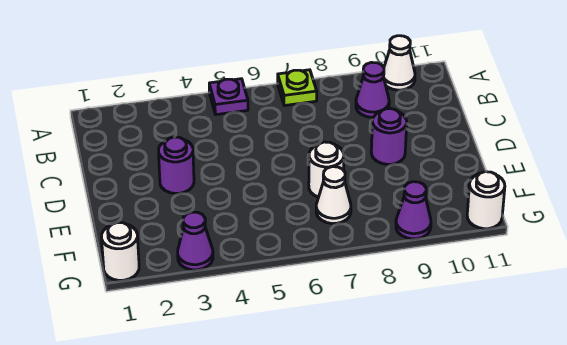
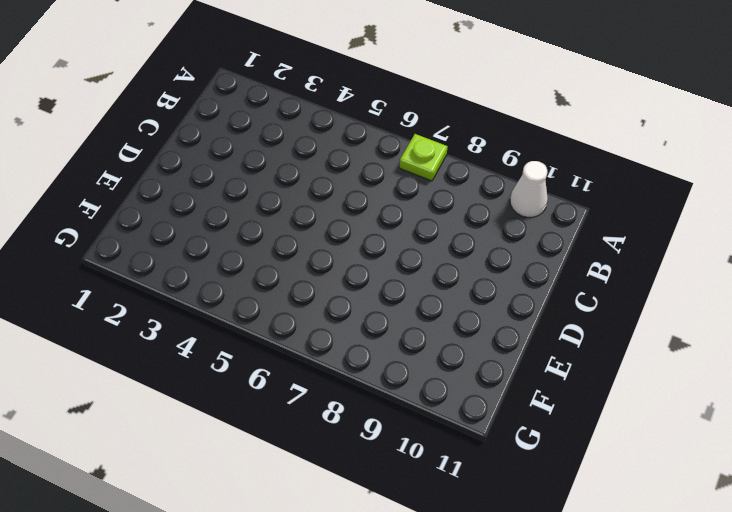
none -> purple plate A5 level 1
none -> purple cone B9 level 1
none -> purple round brick D3 level 1

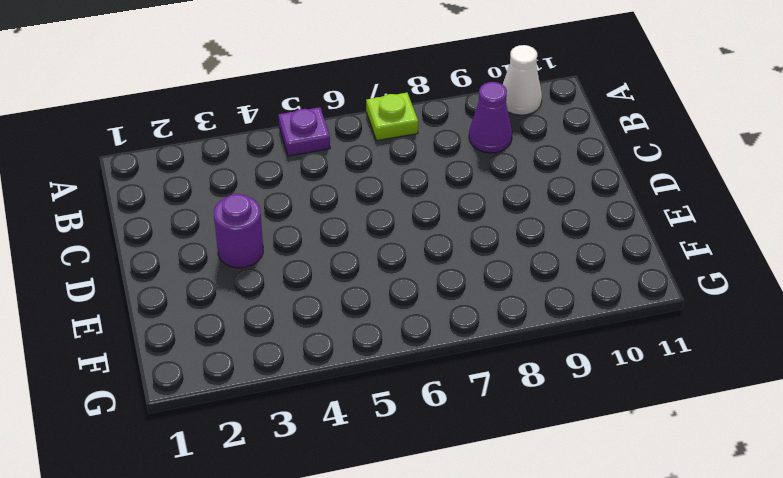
none -> purple round brick D9 level 1
none -> white round brick E7 level 1
none -> white cone F7 level 1

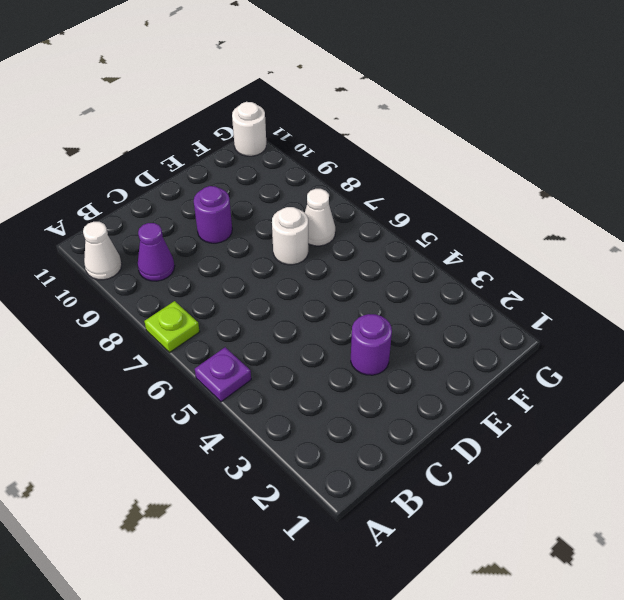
none -> white round brick G1 level 1
none -> purple cone G3 level 1
none -> purple cone G9 level 1

